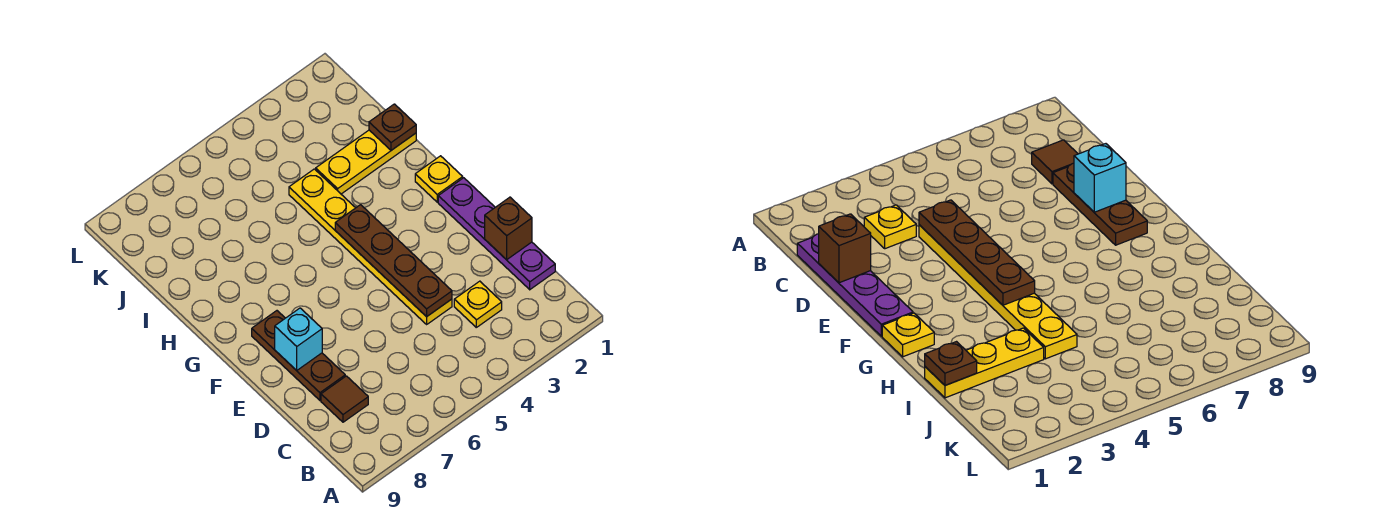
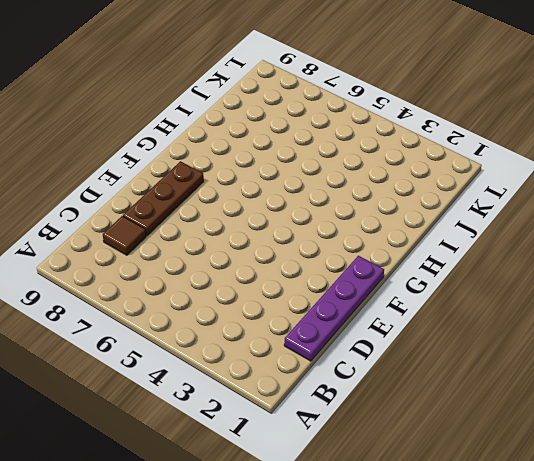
none -> yellow plate C3 level 1
none -> yellow plate D4:I4 level 1

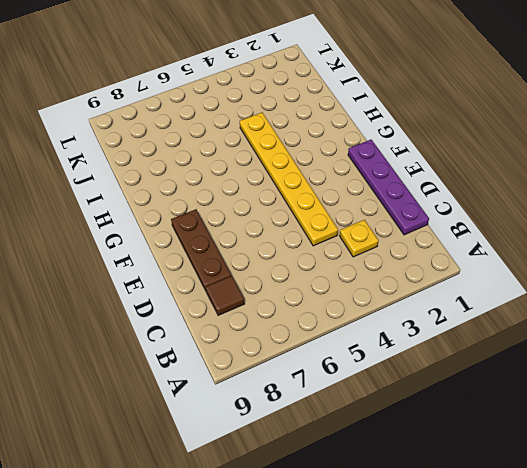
none -> yellow plate G1 level 1
none -> yellow plate I1:I3 level 1

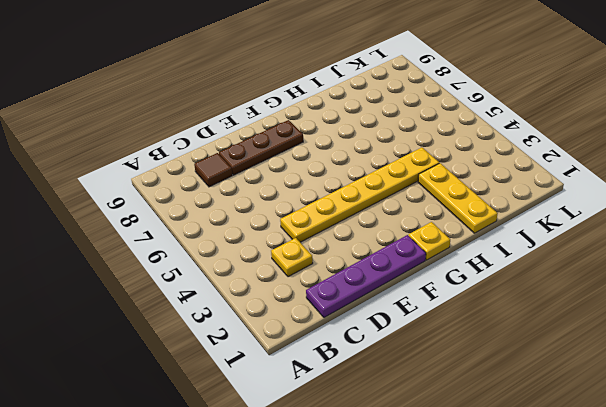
none -> brown brick D1 level 2
none -> brown plate D4:G4 level 2

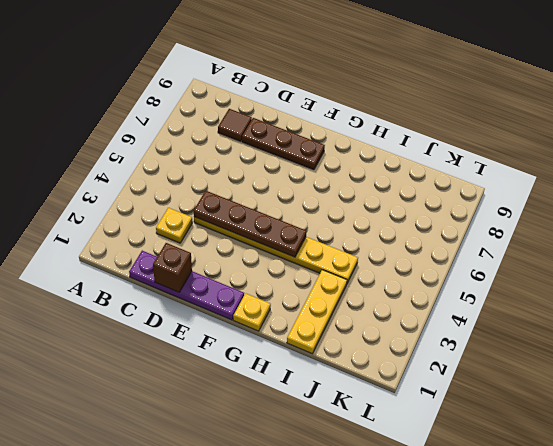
none -> cyan brick E8 level 2
none -> brown plate I1 level 2

